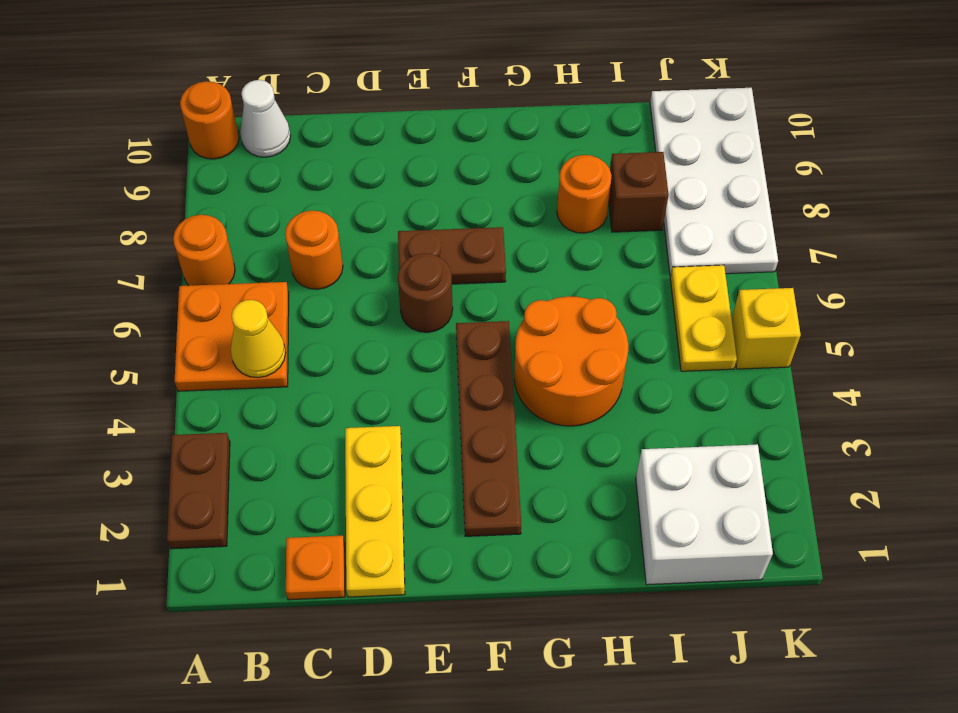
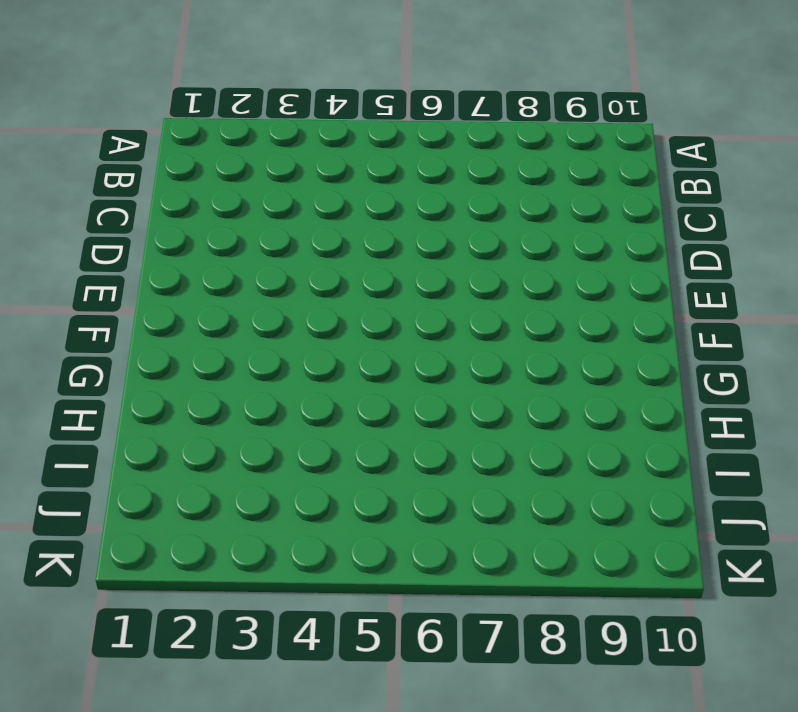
none -> brown plate A2:A3 level 1
none -> orange plate A5:B6 level 1
none -> orange round brick A7 level 1

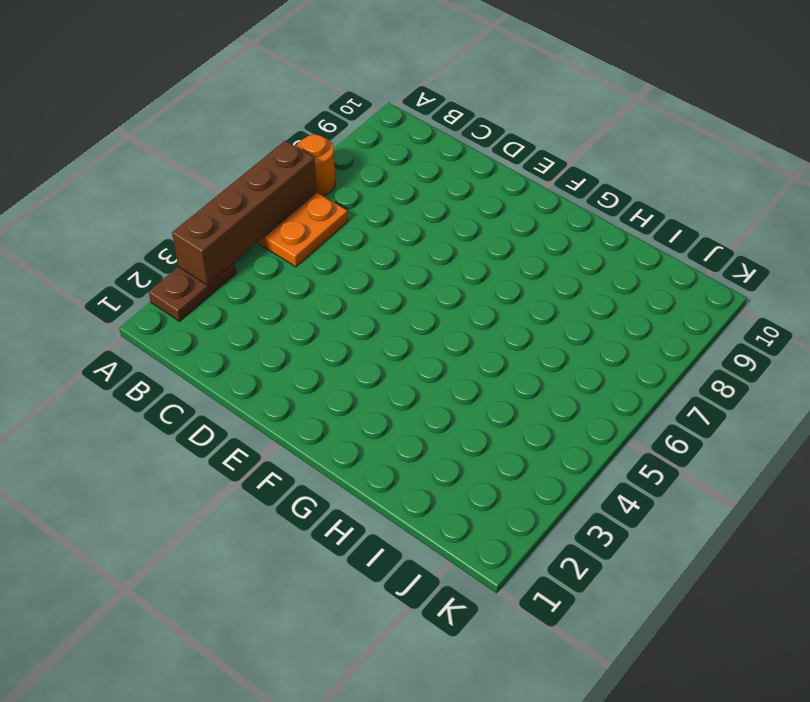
brown brick A3:A6 level 2 -> none
none -> orange round brick A10 level 1
none -> white cone B10 level 1
none -> orange plate C1 level 1

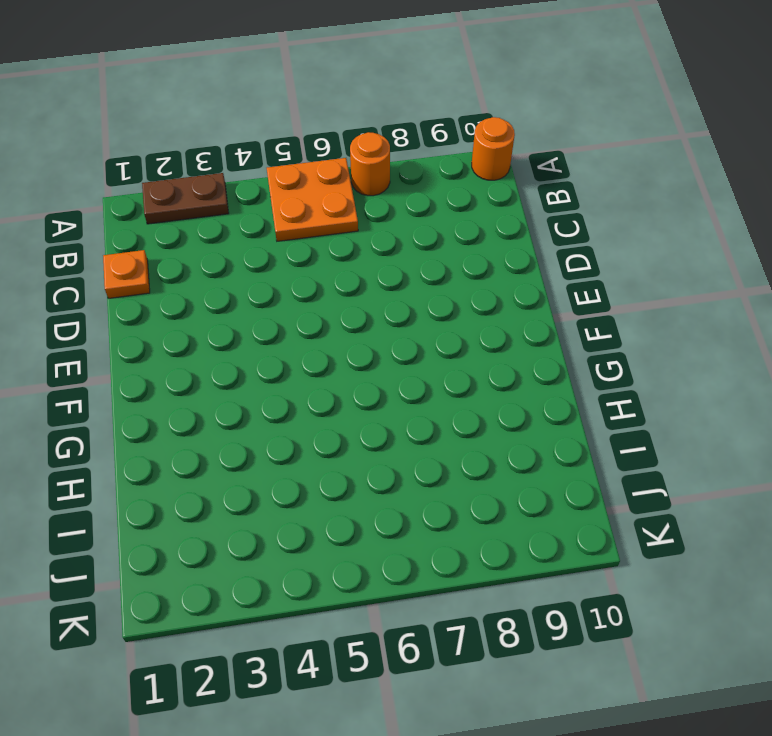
none -> white cone B10 level 1
none -> orange round brick C7 level 1
none -> yellow plate D1:D3 level 1

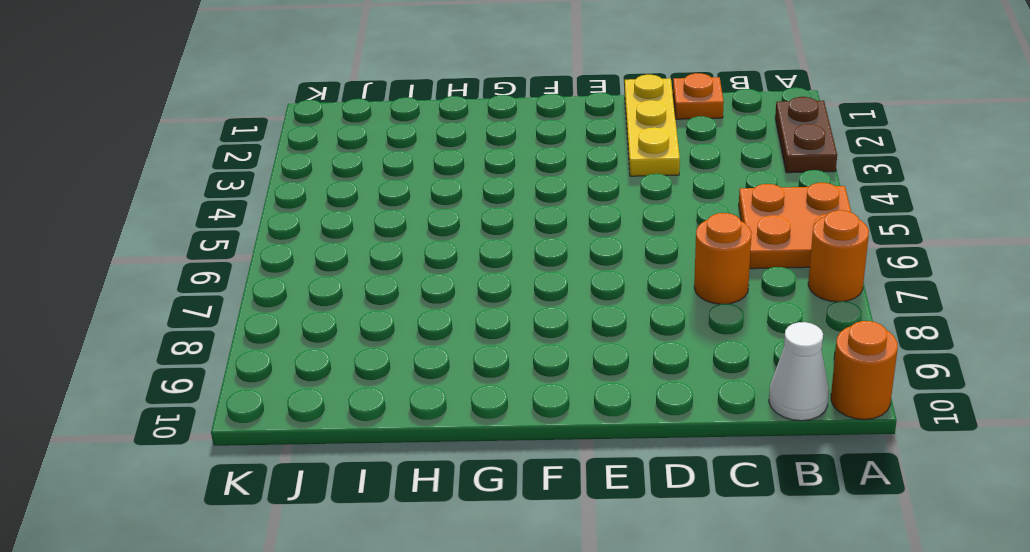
none -> brown round brick E6 level 1
none -> brown plate E7:F7 level 1
none -> brown plate F2:F5 level 1

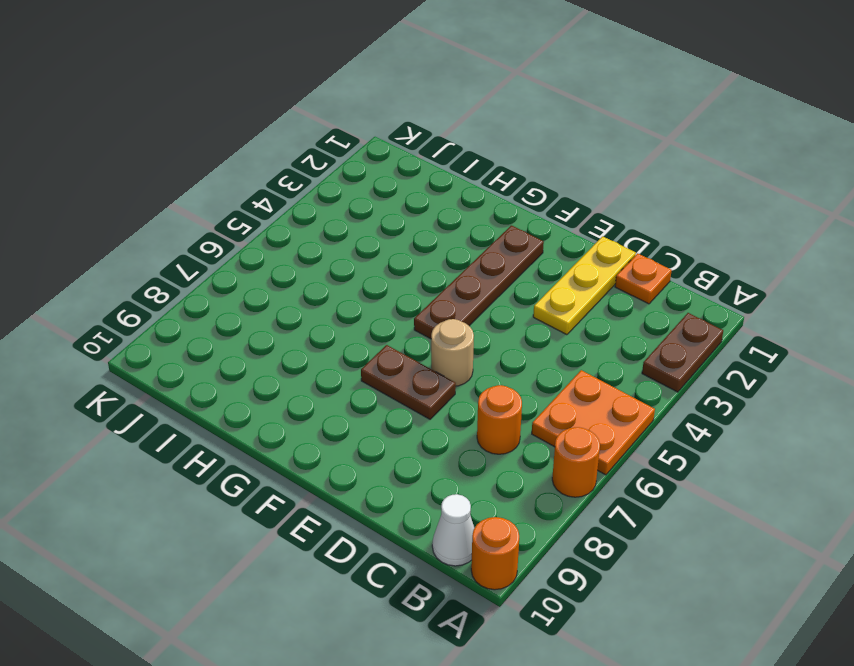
tan round brick E6 level 1 -> brown round brick E6 level 1
none -> orange round brick G4:H5 level 1
none -> orange round brick H8 level 1
none -> white brick I1:J2 level 1

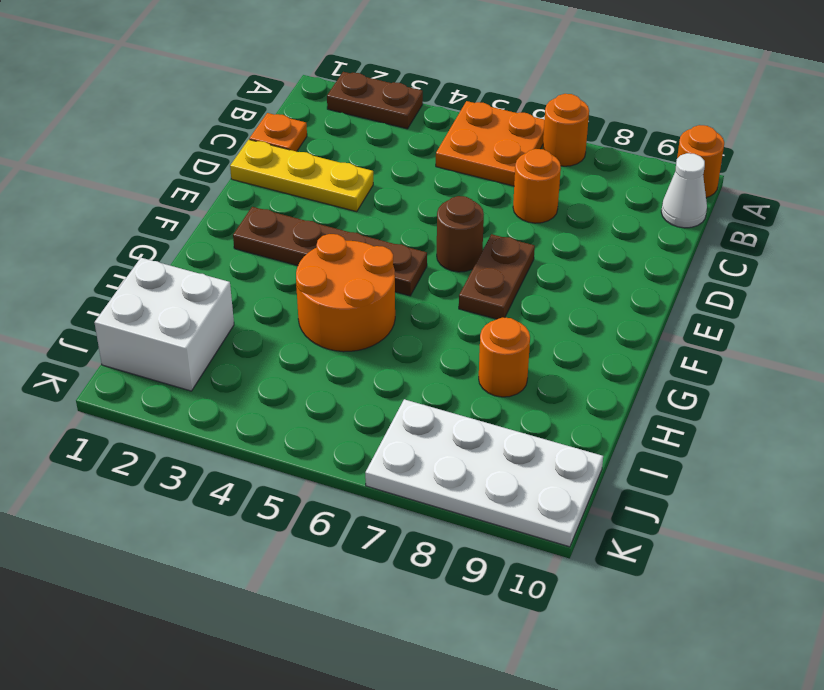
none -> brown brick I8 level 1
none -> yellow plate J5:J6 level 1
none -> yellow brick K5 level 1

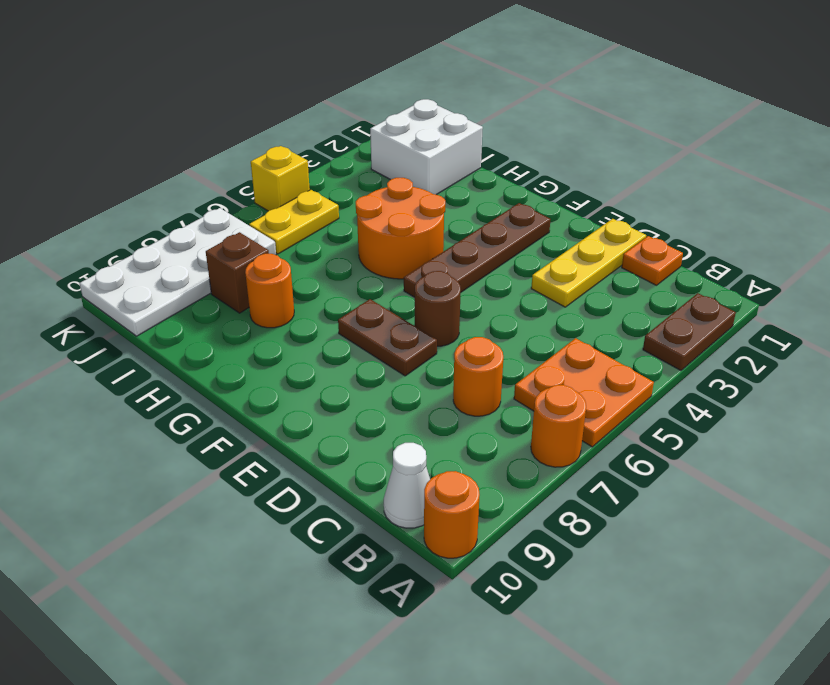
none -> yellow cone B5 level 2

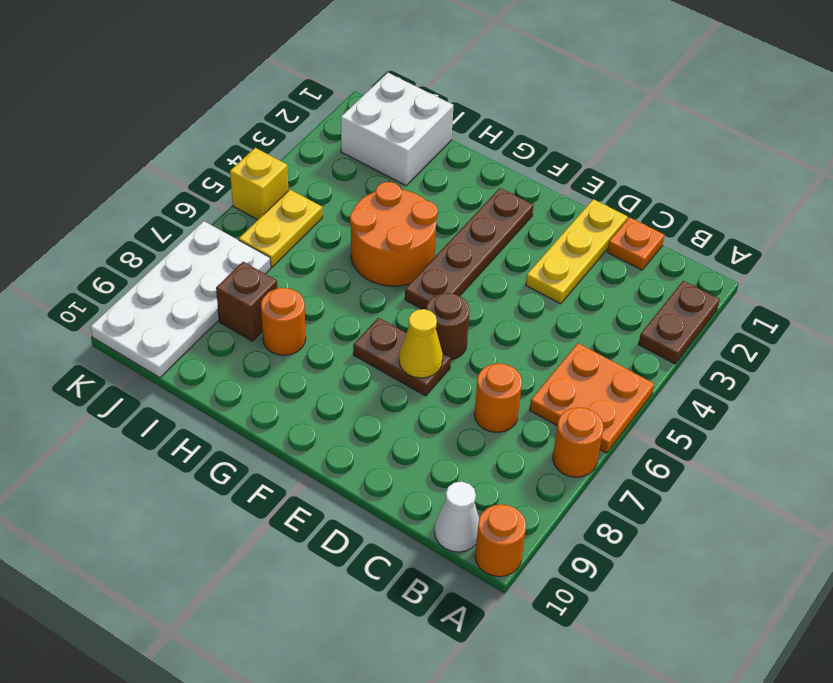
yellow cone E7 level 2 -> yellow cone B5 level 2

